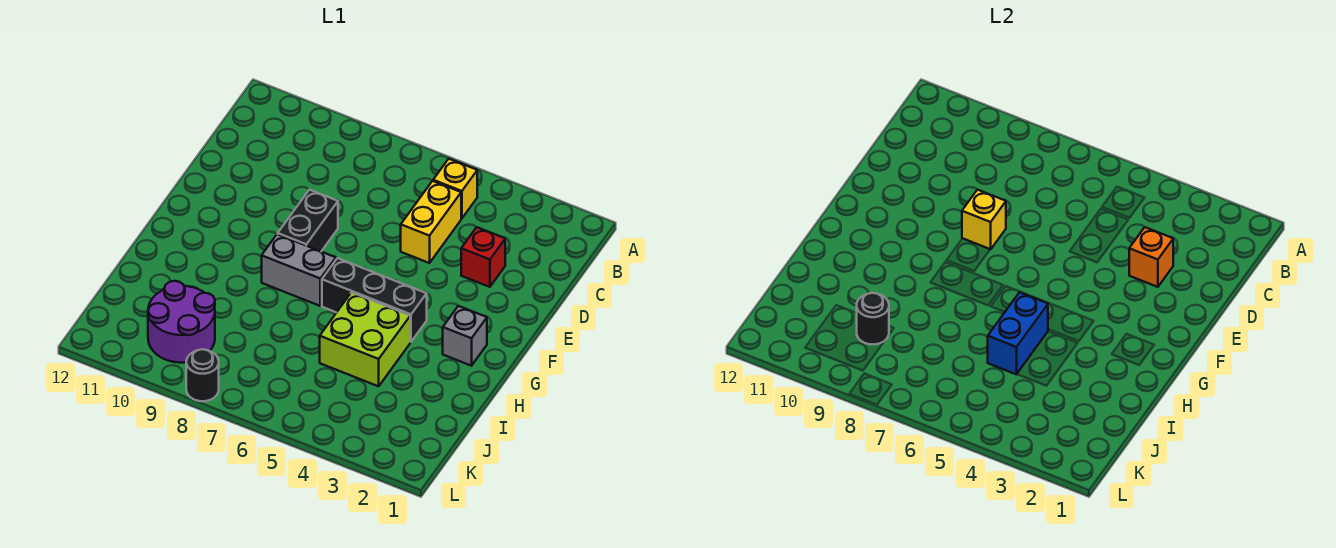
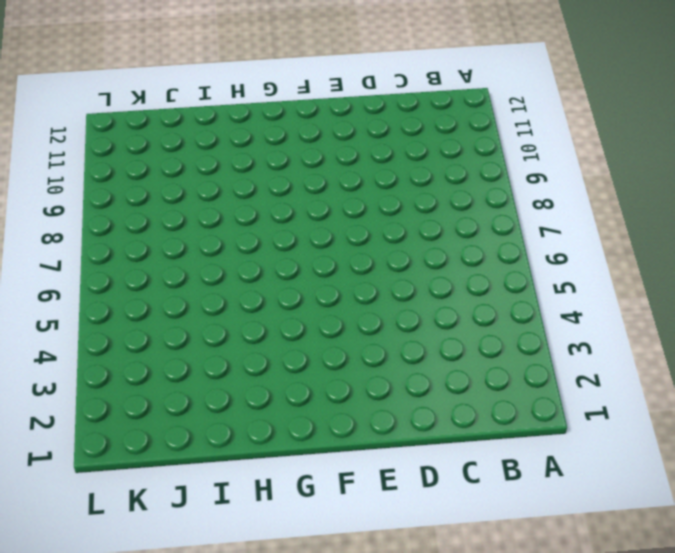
none -> yellow brick B5 level 1
none -> yellow brick C5:D5 level 1
none -> red brick D3 level 1

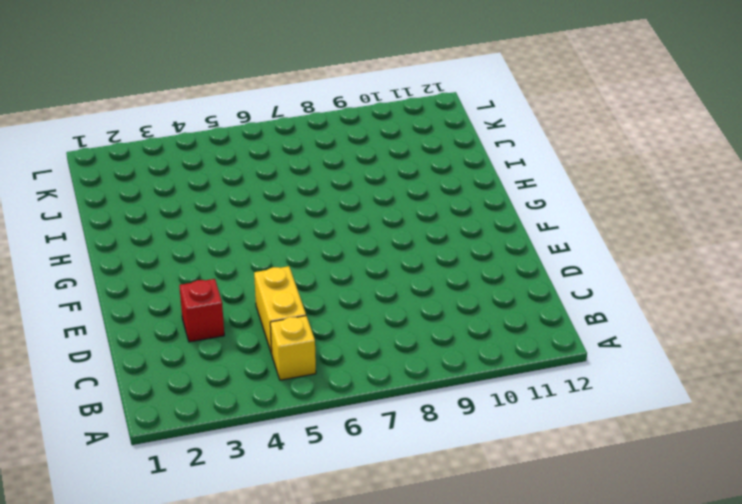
none -> black brick E8:F8 level 1
none -> grey brick G2 level 1
none -> black brick G4:G6 level 1

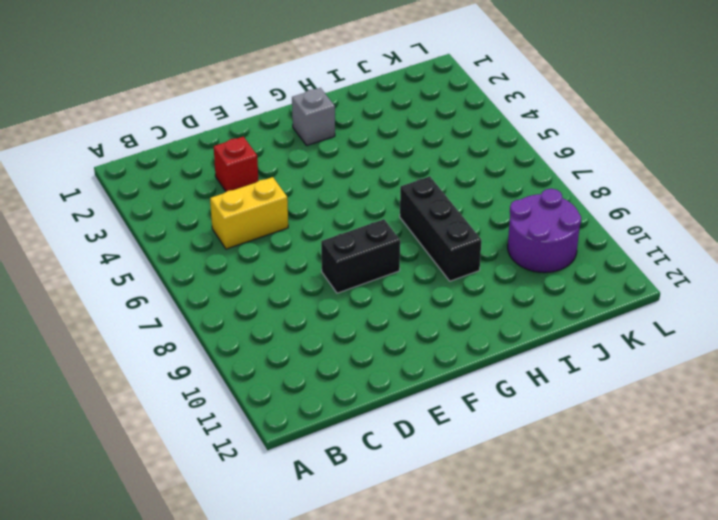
black brick H7:H9 level 1 -> black brick G4:G6 level 1
none -> yellow brick B5 level 1
none -> grey brick G7:G8 level 1
none -> lime brick H4:I5 level 1

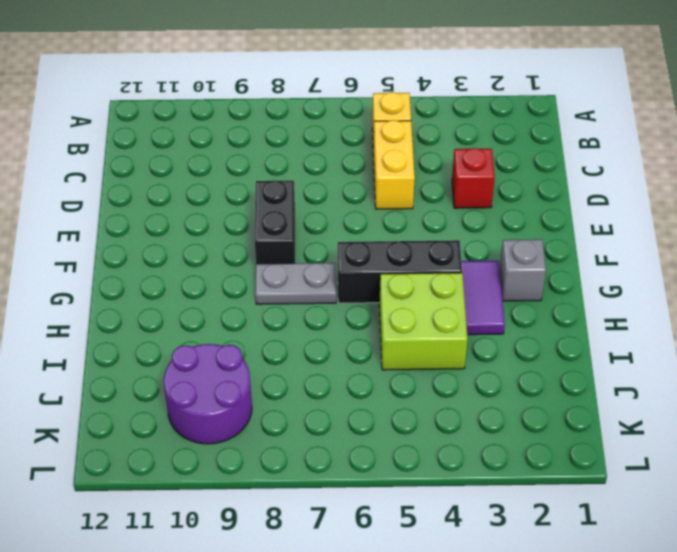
purple tile G3:H3 level 1 -> none
grey plate G7:G8 level 1 -> grey brick G7:G8 level 1
none -> black round brick L8 level 1
none -> orange brick D3 level 2
none -> yellow brick E8 level 2

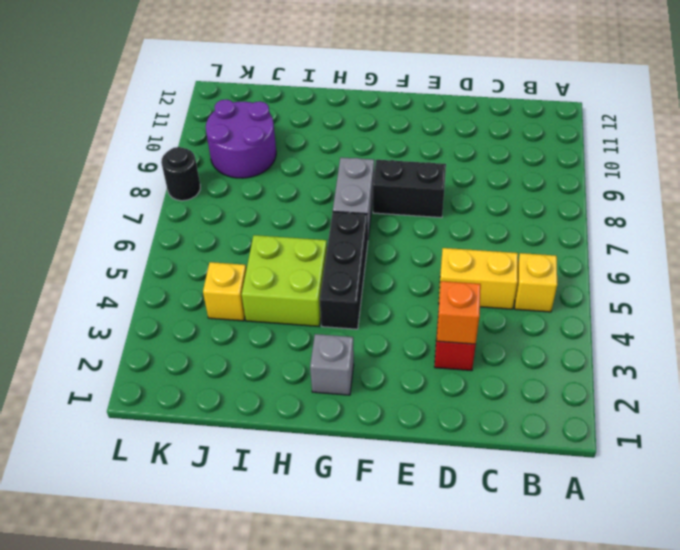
yellow brick J4 level 1 -> yellow brick E8 level 2
none -> blue brick H5:I5 level 2
none -> black round brick J9 level 2

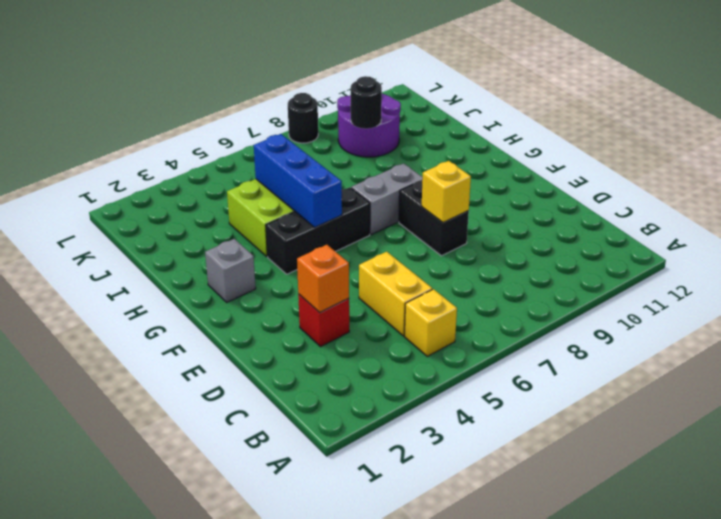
blue brick G5:I5 level 2 -> blue brick H5:I5 level 2

